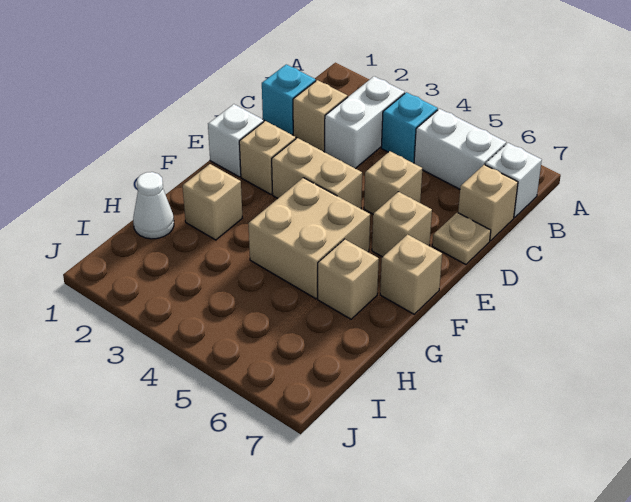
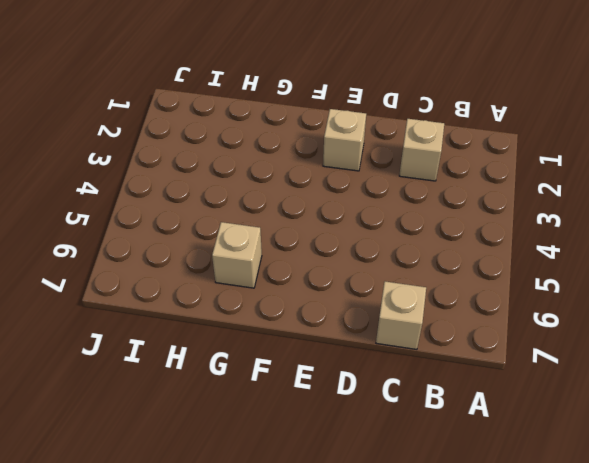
none -> white brick B3:C3 level 1
none -> cyan brick B4 level 1
none -> white brick B5:B6 level 1

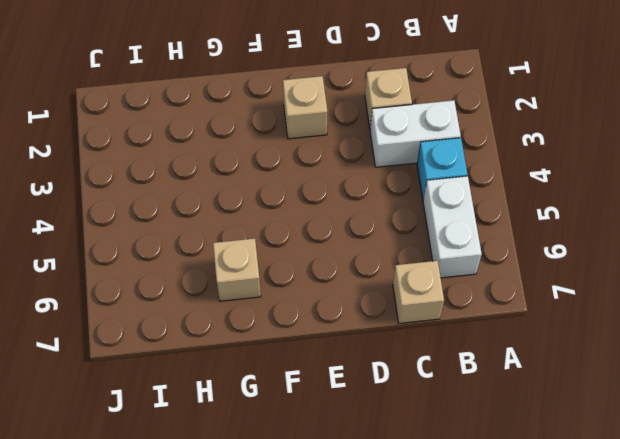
none -> white brick B7 level 1
none -> cyan brick C1 level 1
none -> tan brick D5 level 1

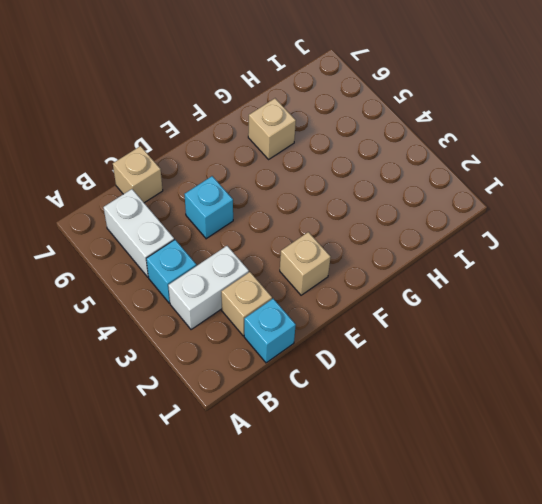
cyan brick D5 level 1 -> tan brick D5 level 1
none -> white brick B7 level 1
none -> tan plate D7 level 1
none -> white brick E1 level 1

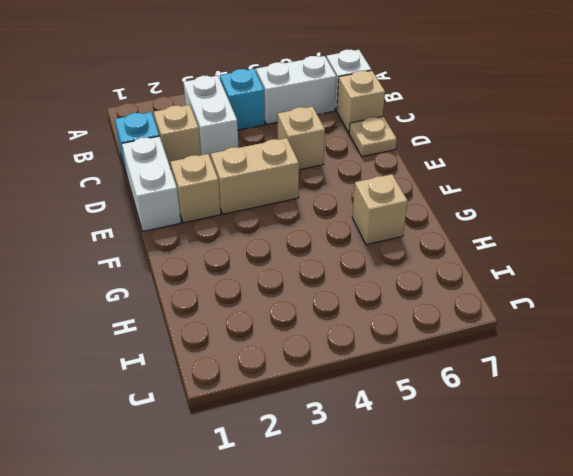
white brick D1:E1 level 1 -> white brick E1 level 1
none -> tan brick E6 level 1
none -> tan brick F4:G5 level 1
none -> tan brick F7 level 1

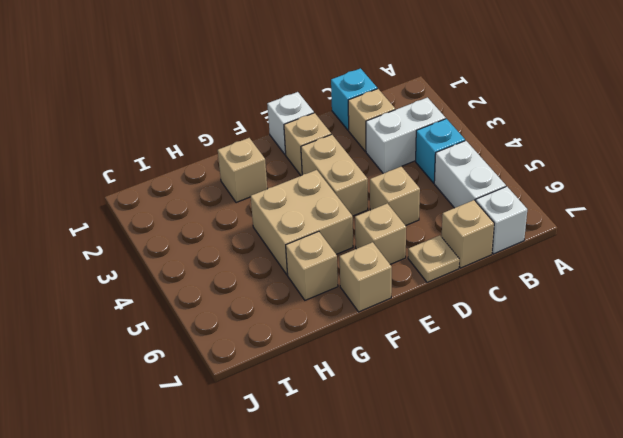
none -> white cone H1 level 1

